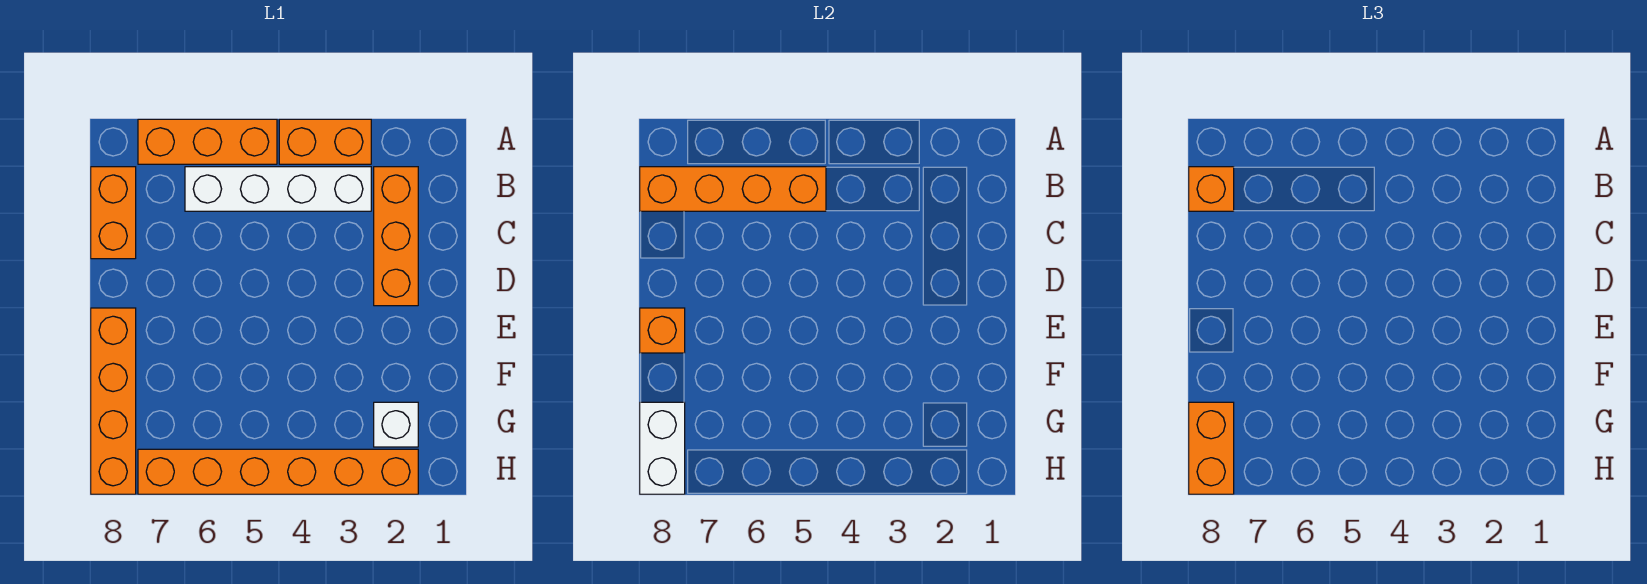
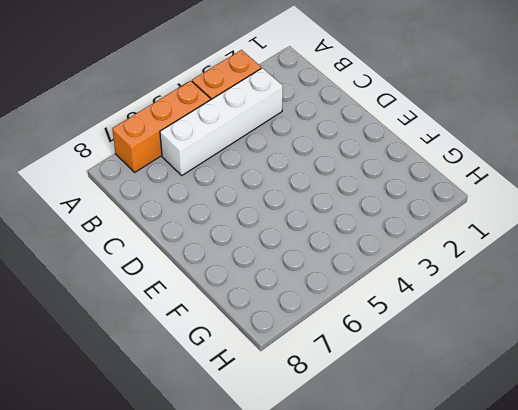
none -> orange brick B2:D2 level 1
none -> orange brick B8:C8 level 1
none -> orange brick E8:H8 level 1

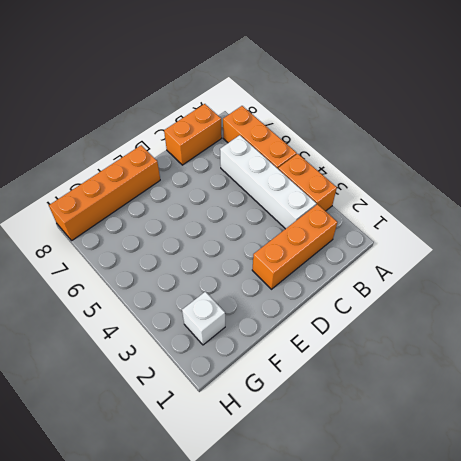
none -> orange brick H2:H7 level 1
none -> orange brick B5:B8 level 2
none -> orange brick E8 level 2

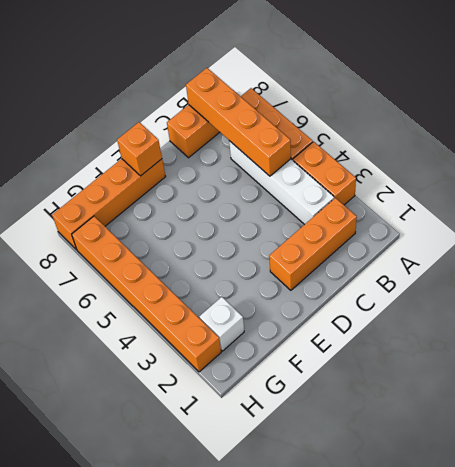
none -> white brick G8:H8 level 2
none -> orange brick B8 level 3
none -> orange brick G8:H8 level 3

